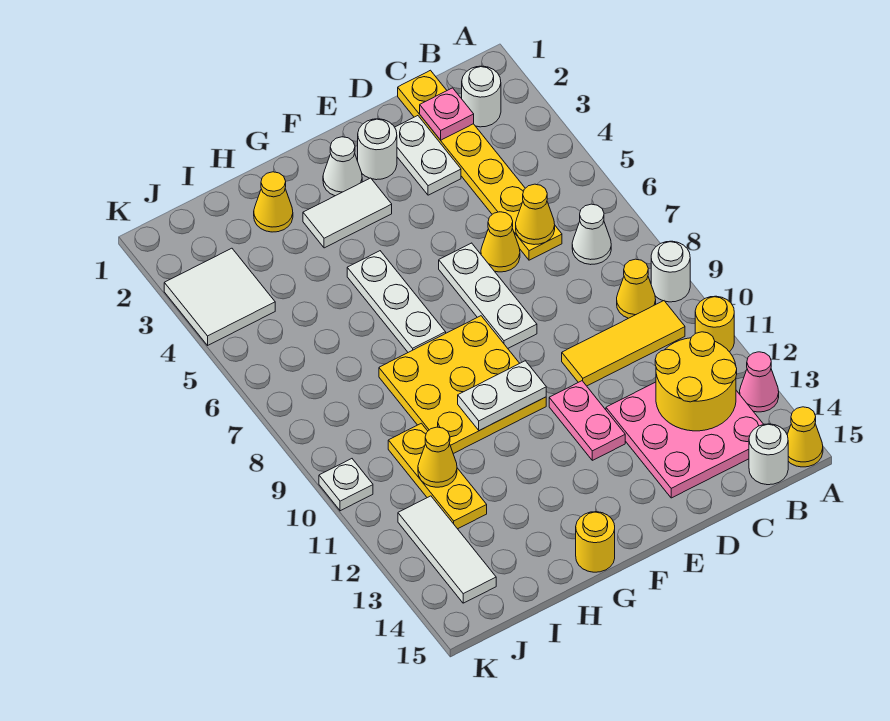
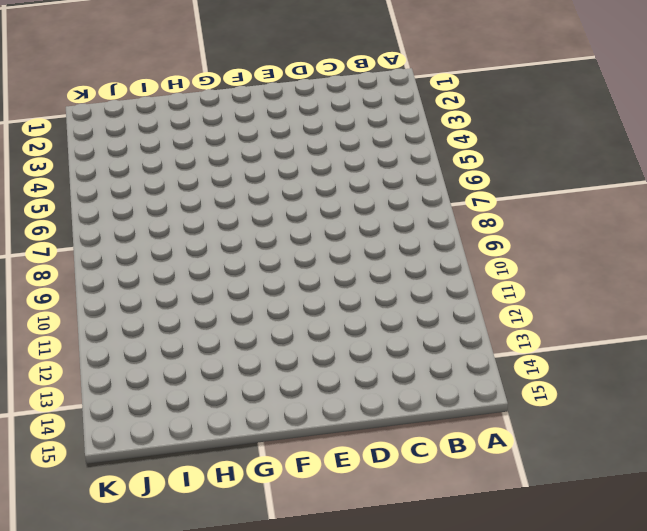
none -> white round brick A9 level 1
none -> yellow round brick A11 level 1
none -> pink cone A13 level 1
none -> yellow cone A15 level 1

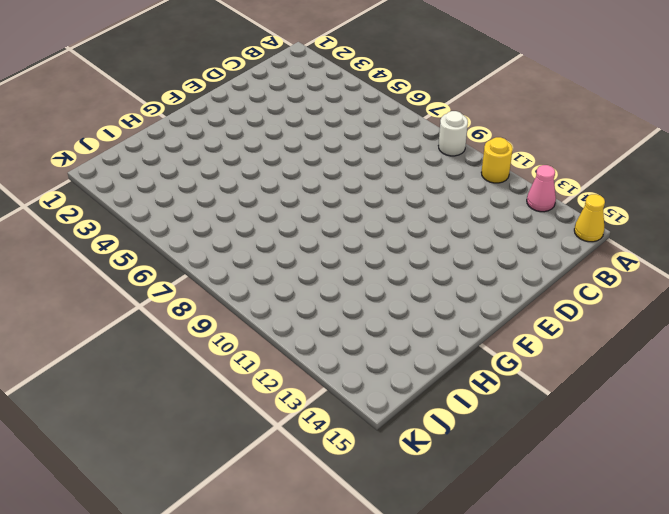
none -> white round brick B2 level 1
none -> white cone B7 level 1
none -> yellow cone B9 level 1
none -> yellow tile B10:D10 level 1

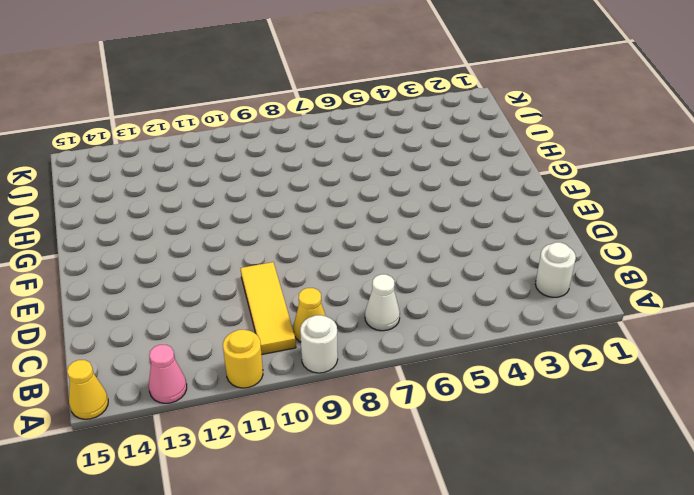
none -> pink plate B12:D14 level 1
none -> white round brick B15 level 1
none -> yellow plate C1:C6 level 1
none -> white plate D2:D3 level 1

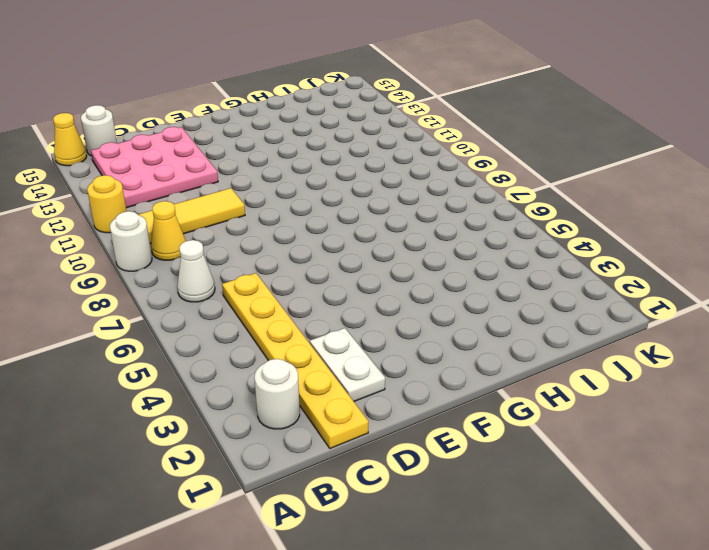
none -> pink cone A13 level 1
none -> yellow cone D6 level 1
none -> white round brick E2 level 1
none -> white plate E6:E8 level 1

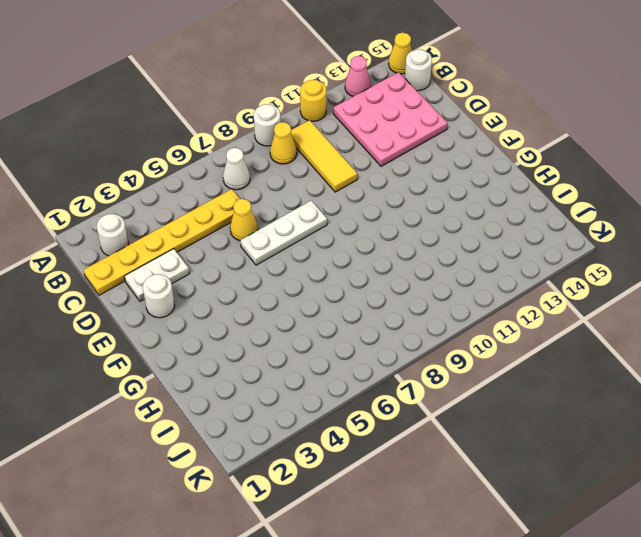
none -> pink plate E11:E12 level 1
none -> white cone F2 level 1
none -> white tile F3:G3 level 1
none -> yellow plate F8:H10 level 1

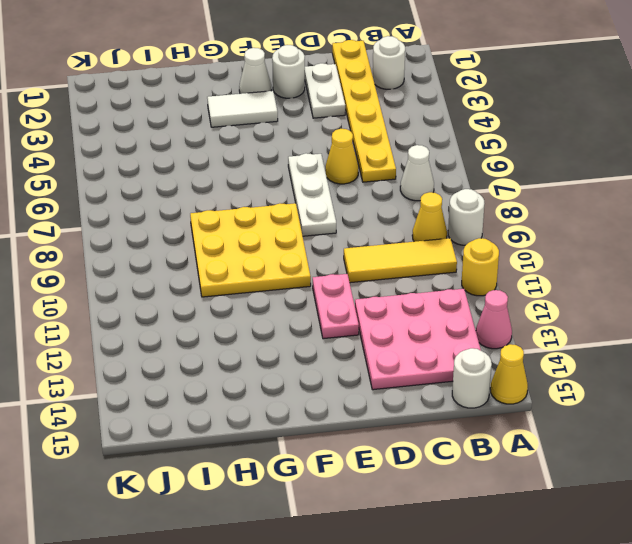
none -> white plate G5:G7 level 1
none -> yellow round brick G15 level 1
none -> yellow cone H2 level 1
none -> yellow plate I10:I12 level 1

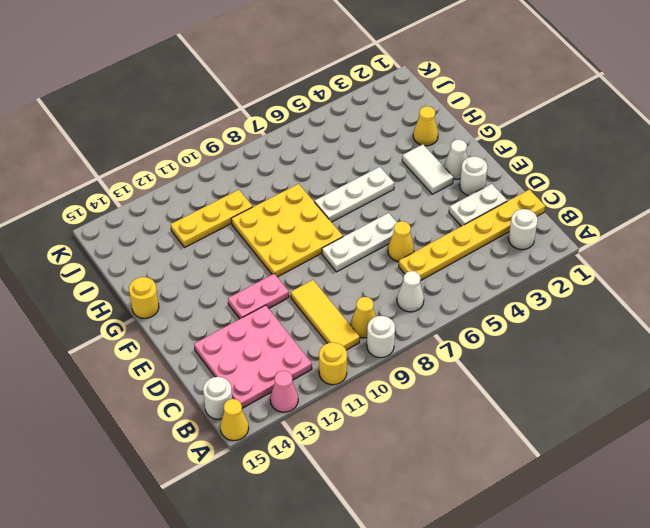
none -> white tile J3:K4 level 1
none -> white tile J12:J14 level 1
none -> white plate K10 level 1
none -> yellow round brick B12:C13 level 2

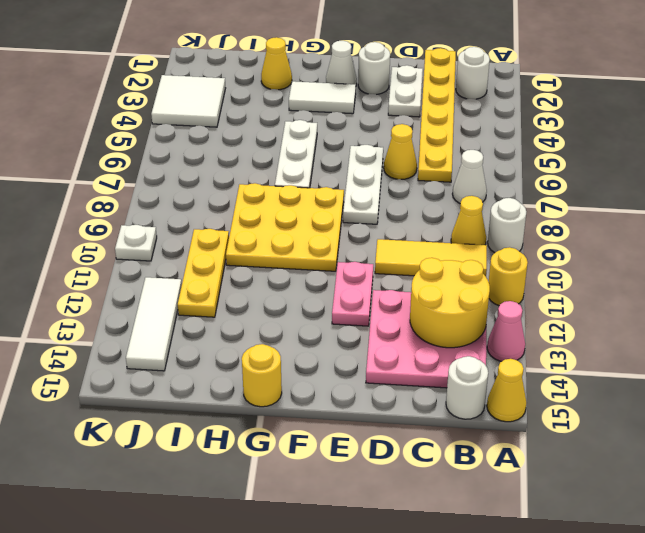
none -> pink plate C2 level 2
none -> yellow cone C6 level 2
none -> white plate F10:G10 level 2
none -> yellow cone I11 level 2

